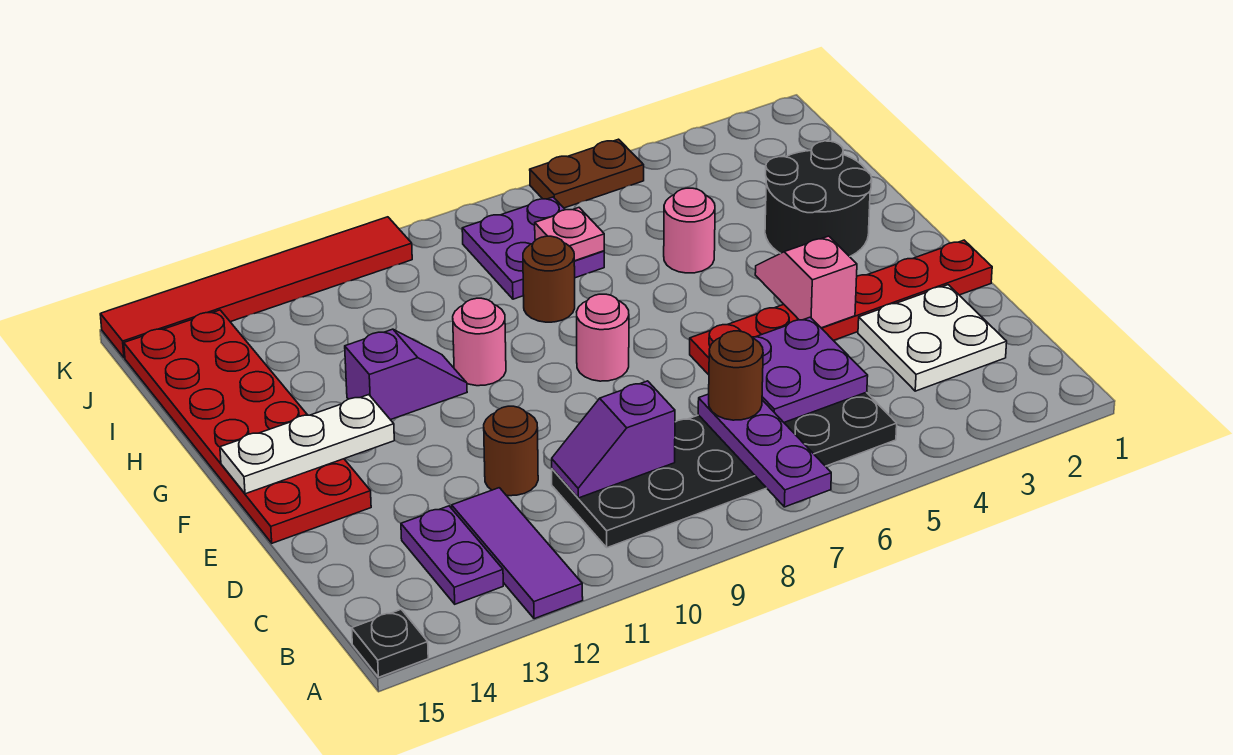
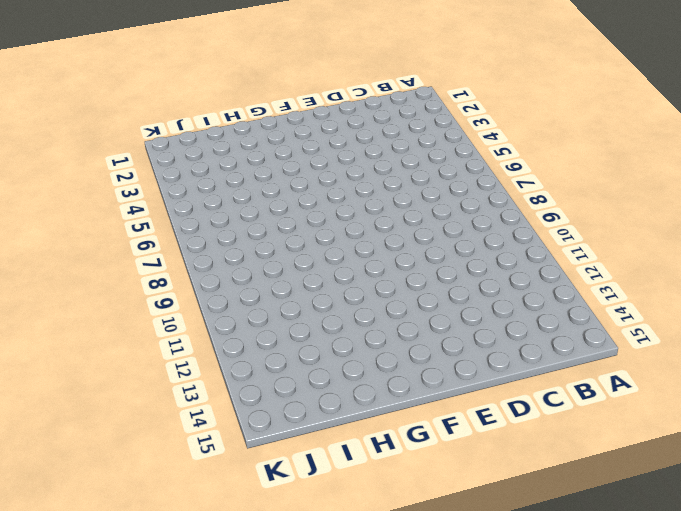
none -> purple tile A12:C12 level 1
none -> black plate A15 level 1
none -> black plate B5:C10 level 1

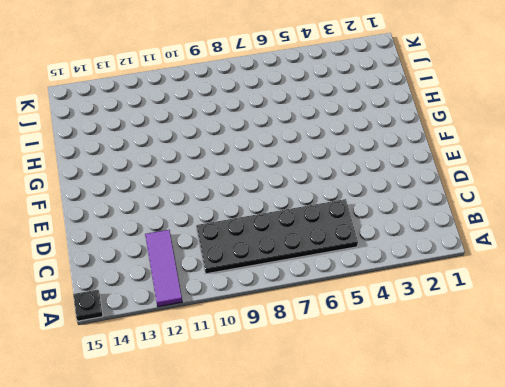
none -> purple plate B13:C13 level 1
none -> white plate C2:D3 level 1
none -> brown round brick D11 level 1

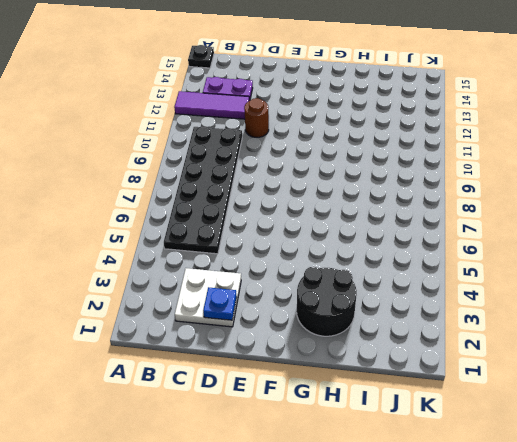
blue plate D2 level 2 -> none
none -> red plate E1:E6 level 1
none -> red plate E14:J15 level 1
none -> pink round brick F8 level 1

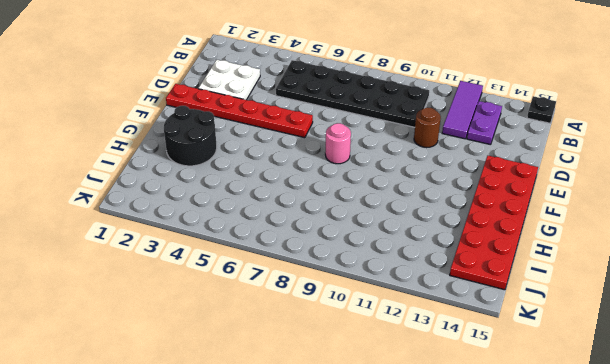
none -> pink round brick G10 level 1
none -> purple slope G11:G12 level 1 top 12
none -> pink round brick H5 level 1

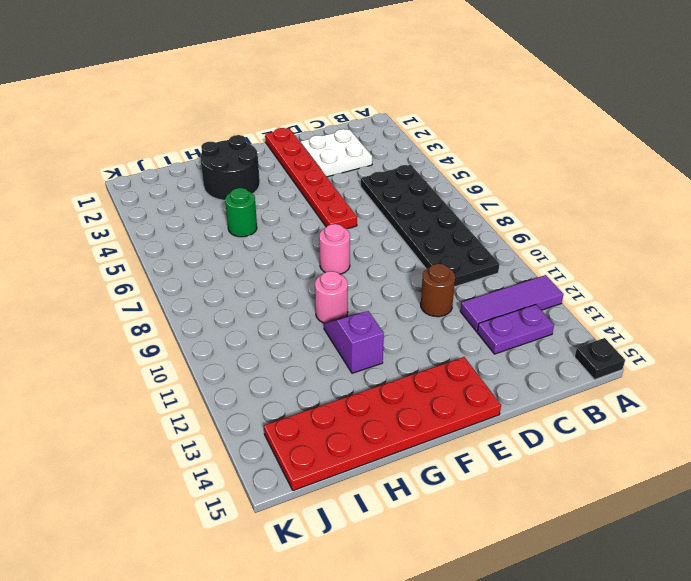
green round brick H5 level 1 -> pink round brick H5 level 1
none -> brown round brick H8 level 1
none -> purple plate I7:J8 level 1
none -> brown plate K5:K6 level 1

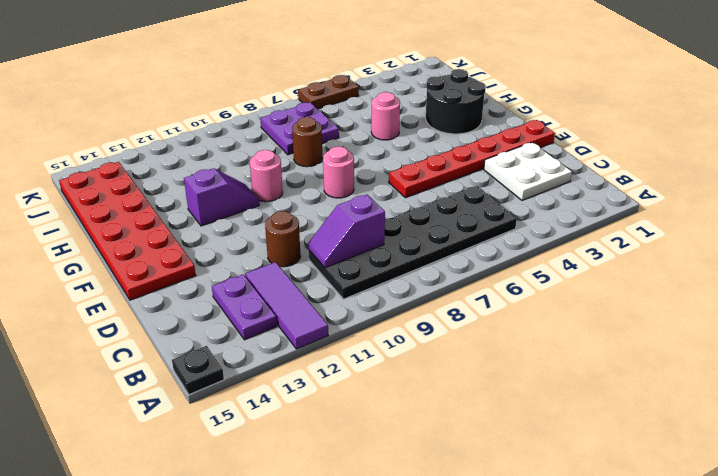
none -> red tile K10:K15 level 1
none -> purple plate A7:C7 level 2
none -> purple plate C5:D6 level 2

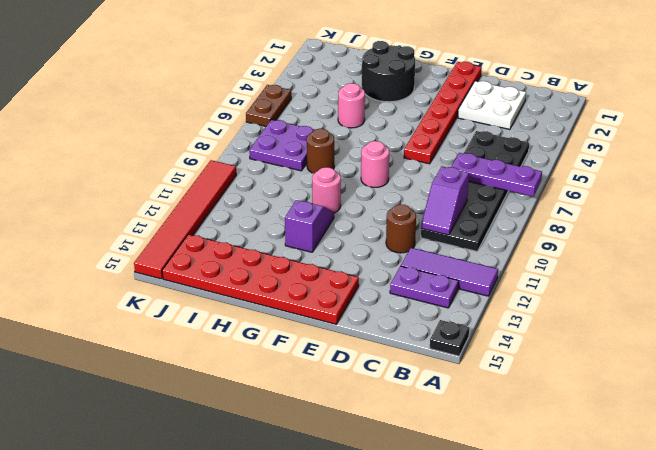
none -> purple plate C5:D6 level 2
none -> pink slope E4:F4 level 2 top E
none -> white plate F13:F15 level 2

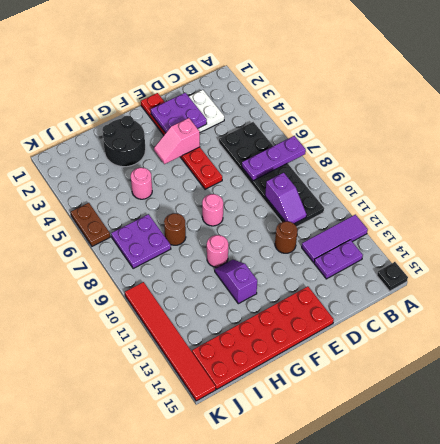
purple plate D2:E3 level 2 -> purple plate C5:D6 level 2
none -> white plate F13:F15 level 2
none -> pink plate I7 level 2
none -> brown round brick C7 level 3

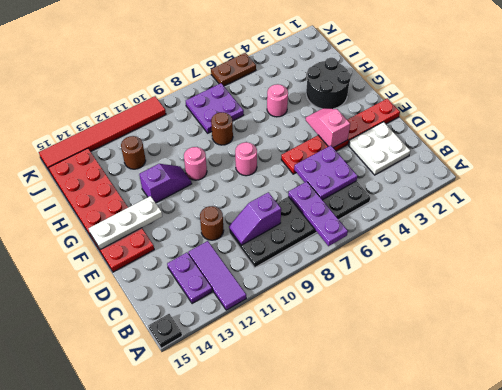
brown round brick I12 level 1 -> brown round brick C7 level 3
none -> pink plate I7 level 2

